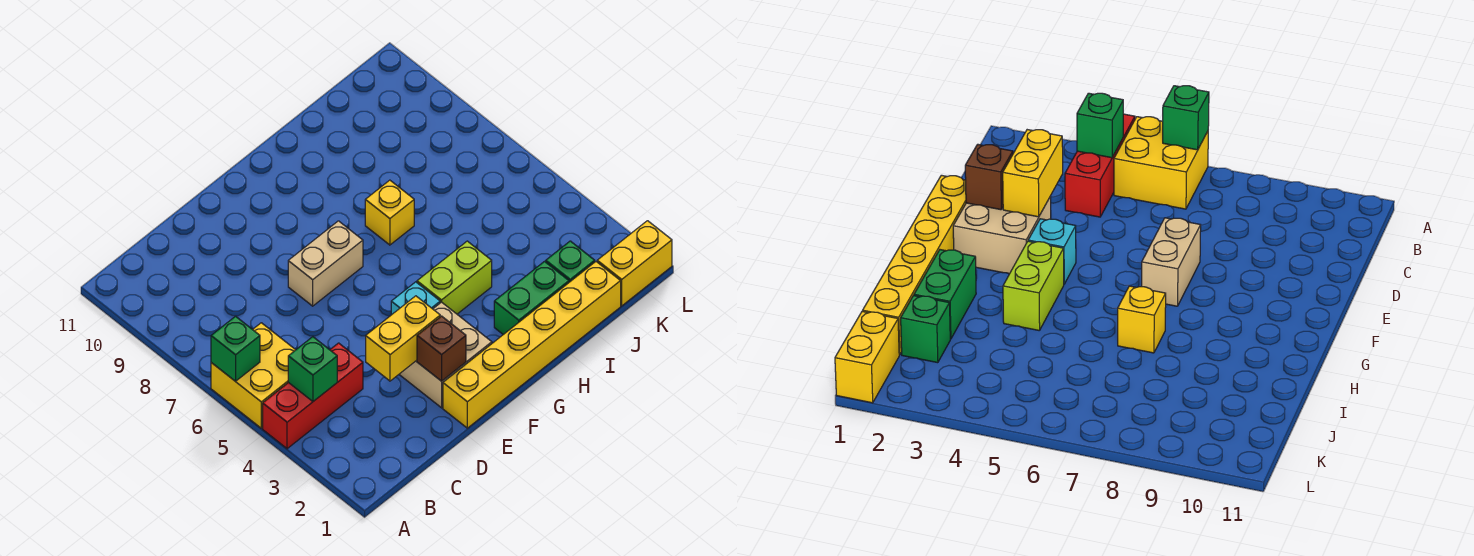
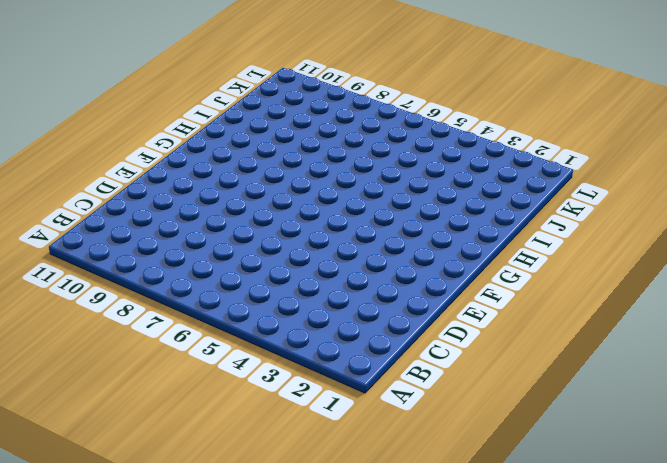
none -> red brick A4:C4 level 1
none -> yellow brick A5:B6 level 1
none -> yellow brick E1:J1 level 1

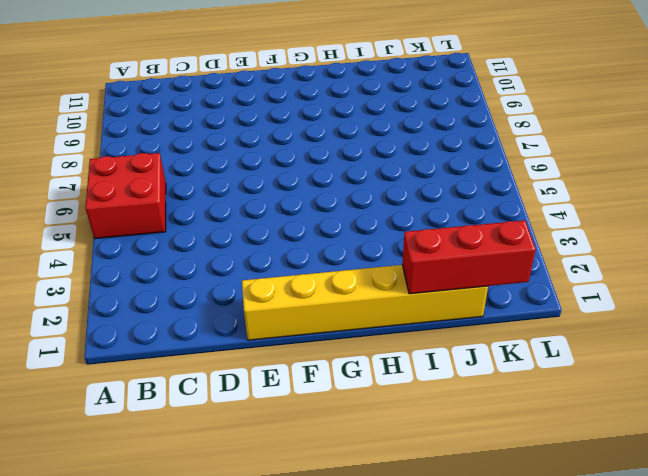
red brick A5:B6 level 1 -> yellow brick A5:B6 level 1
red brick I1:K1 level 2 -> red brick A4:C4 level 1
none -> tan brick E2:F3 level 1
none -> tan brick E7:F7 level 1
none -> cyan brick F4 level 1

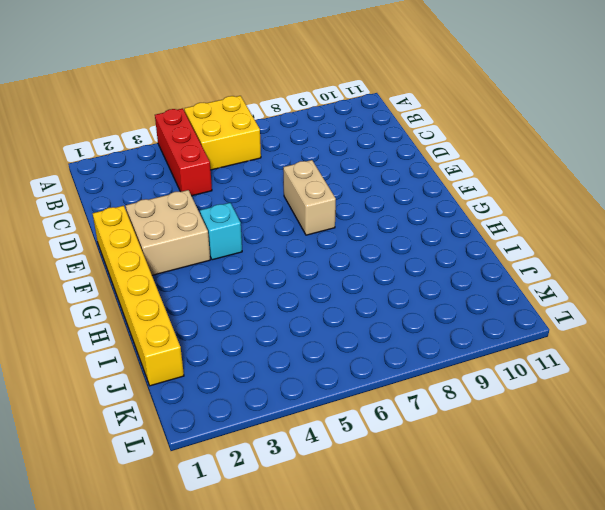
none -> lime brick G4:H4 level 1
none -> green brick H2:I2 level 1
none -> yellow brick H7 level 1

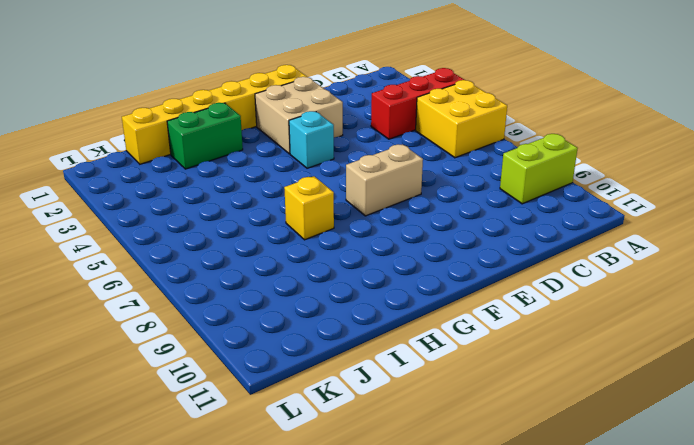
lime brick A9:B9 level 1 -> lime brick G4:H4 level 1
none -> green brick J2 level 1
none -> yellow brick K1:L1 level 1
none -> green brick A6 level 2

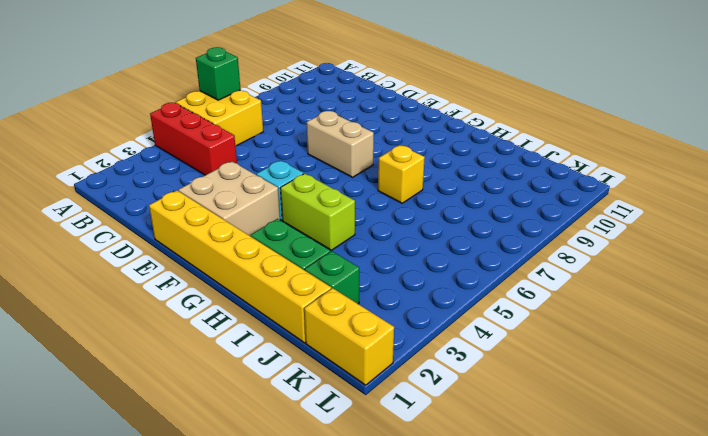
none -> green brick B4 level 2
none -> yellow brick D3:E3 level 2
none -> brown brick E2 level 2

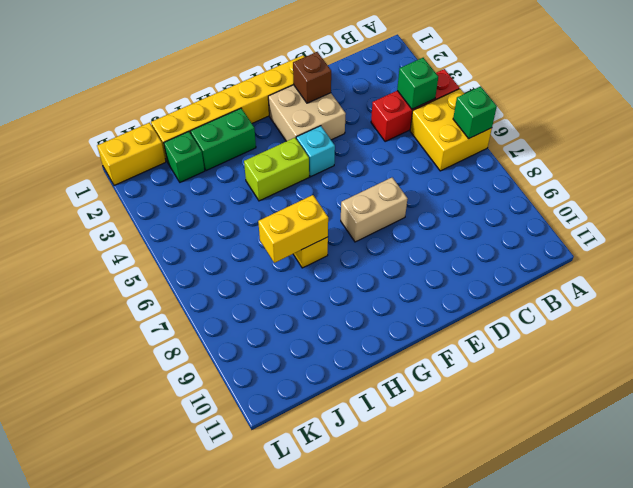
yellow brick H7:I7 level 2 -> yellow brick D3:E3 level 2

